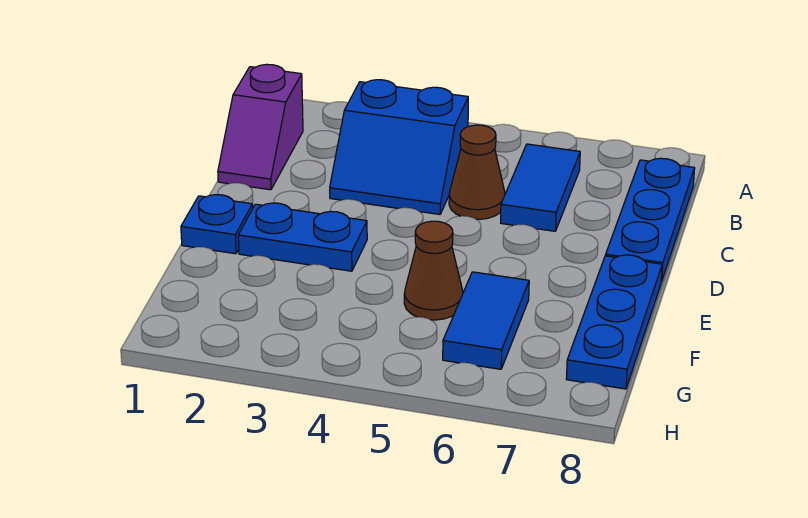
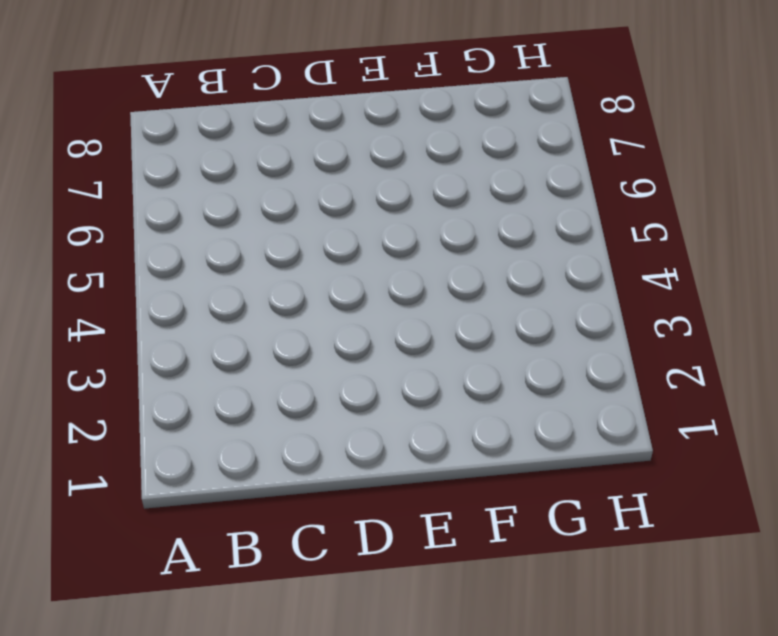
none -> purple slope B1:C1 level 1 top B
none -> blue slope B3:C4 level 1 top B

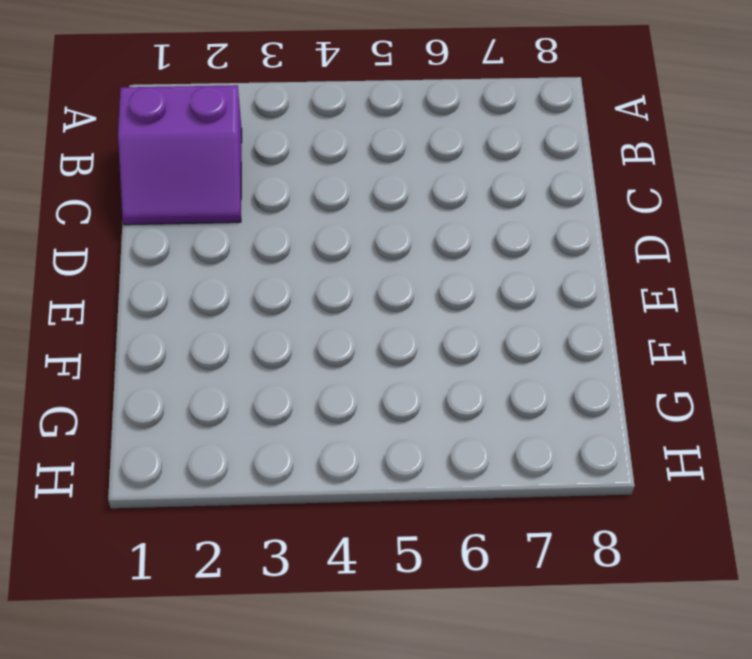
purple slope B1:C2 level 1 top B -> purple slope B1:C1 level 1 top B
none -> blue slope B3:C4 level 1 top B
none -> blue tile B6:C6 level 1

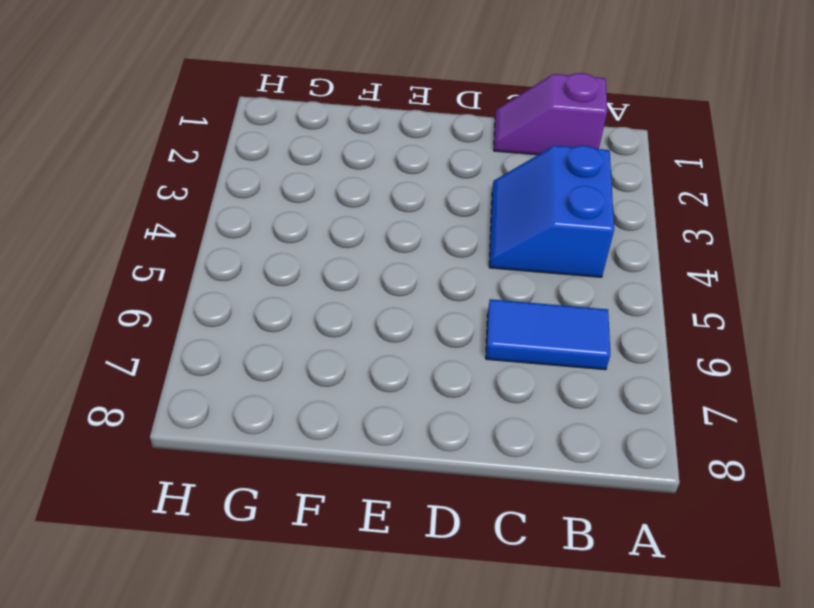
none -> blue plate B8:D8 level 1
none -> brown cone C5 level 1

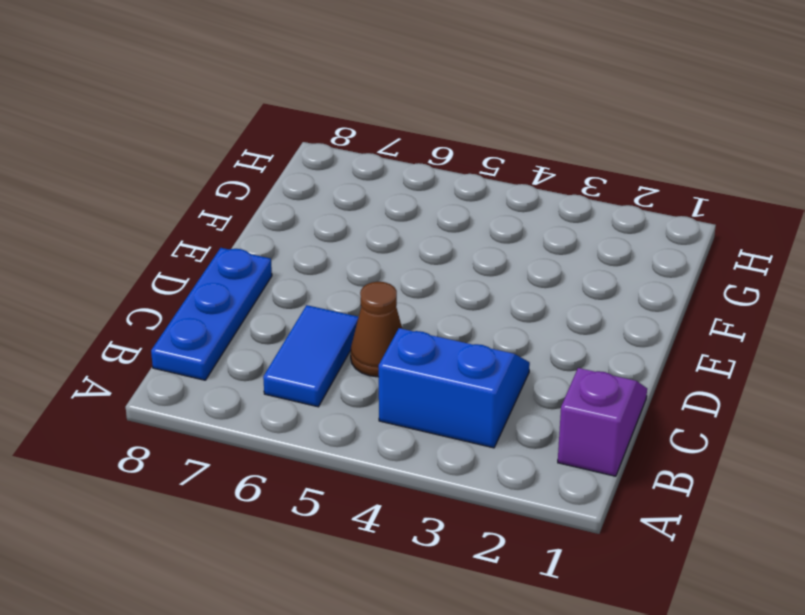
none -> blue plate E1 level 1
none -> blue plate E2:E3 level 1

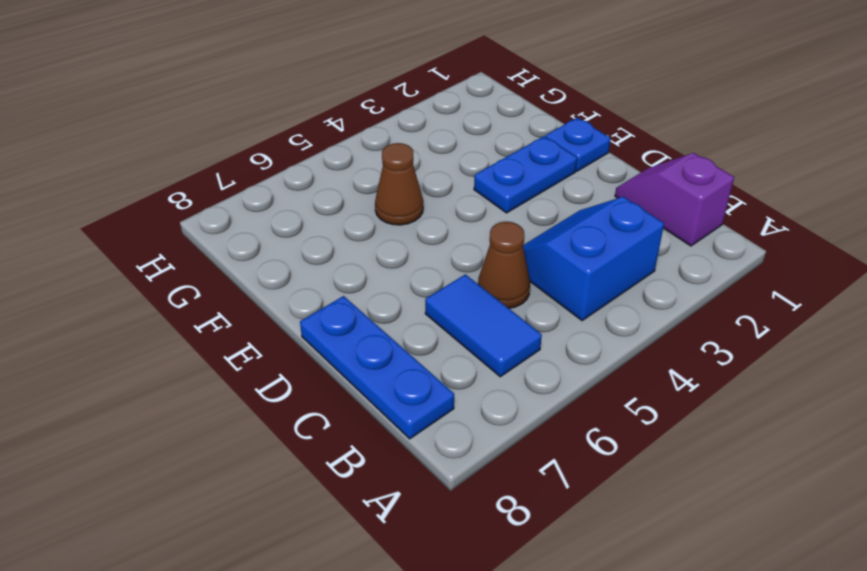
none -> blue plate E8:G8 level 1
none -> blue tile F6:G6 level 1

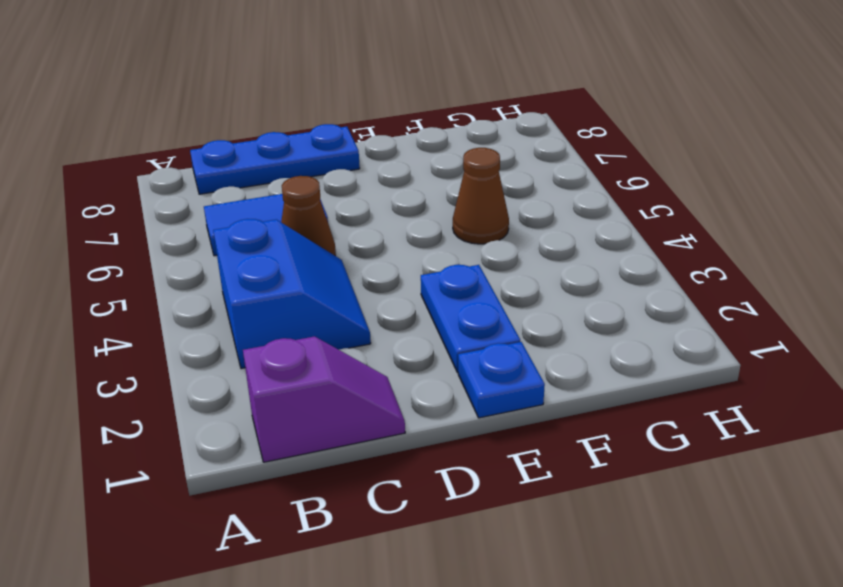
none -> blue plate E8:G8 level 1
none -> blue tile F6:G6 level 1

